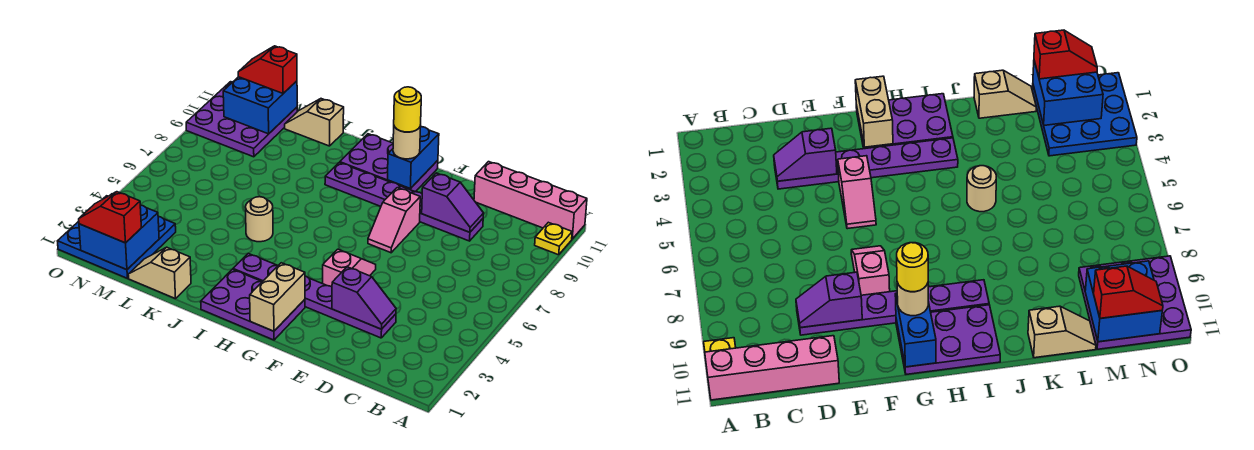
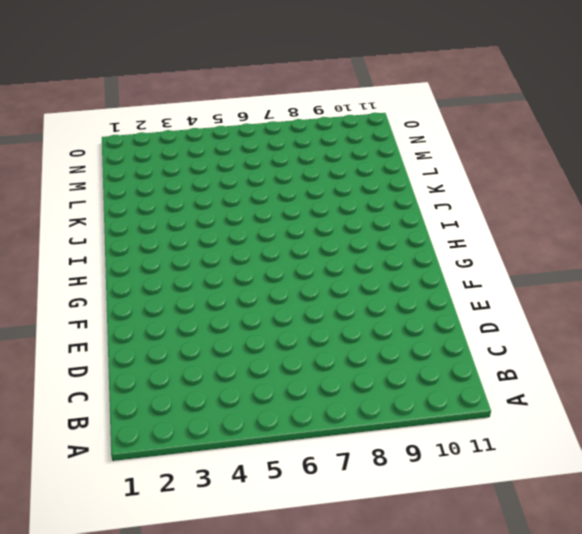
none -> yellow plate A10 level 1
none -> pink brick A11:D11 level 1
none -> purple plate D3:I3 level 1

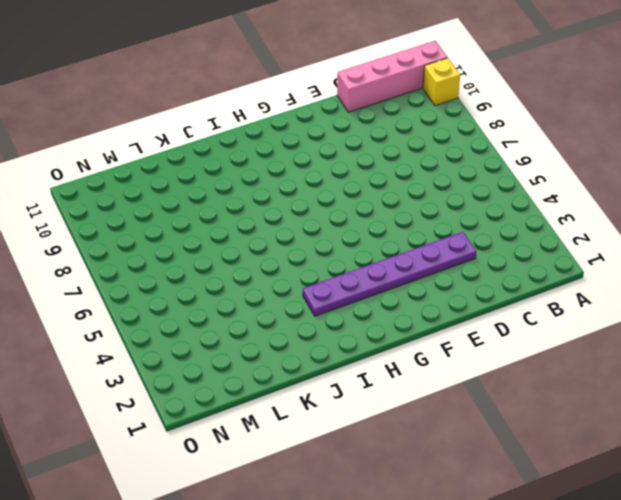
yellow brick A10 level 1 -> yellow plate A10 level 1
none -> purple plate D9:I9 level 1
none -> pink slope F4:F5 level 1 top 4
none -> pink slope F7:F8 level 1 top 8

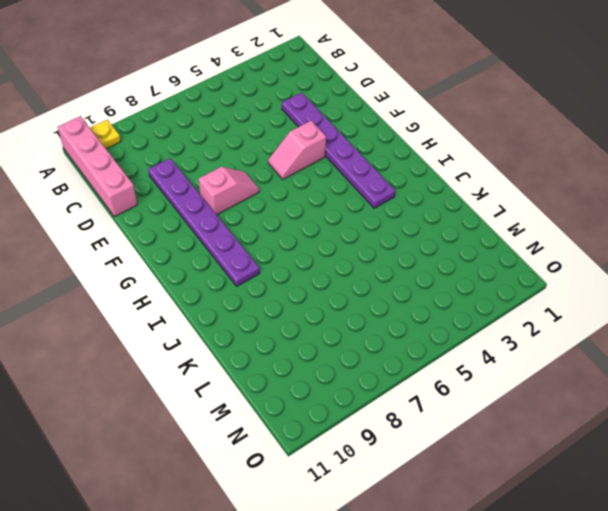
none -> purple plate G1:I2 level 1
none -> purple plate G10:I11 level 1
none -> tan round brick J5 level 1

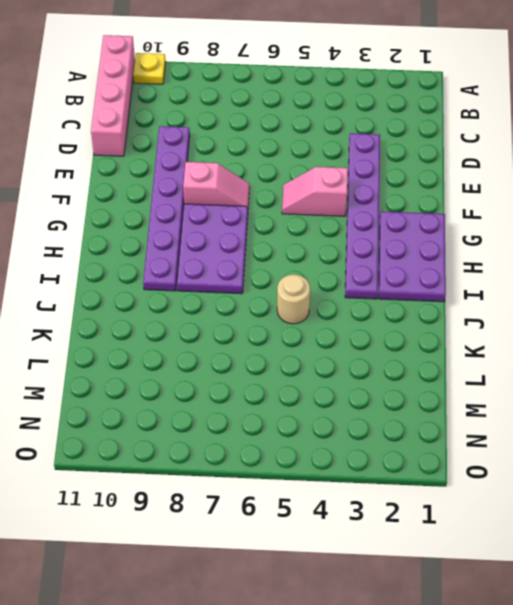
purple plate G7:I8 level 1 -> purple plate G10:I11 level 1
none -> tan slope K1:L1 level 1 top K
none -> tan slope K11:L11 level 1 top K
none -> blue plate M1:O3 level 1

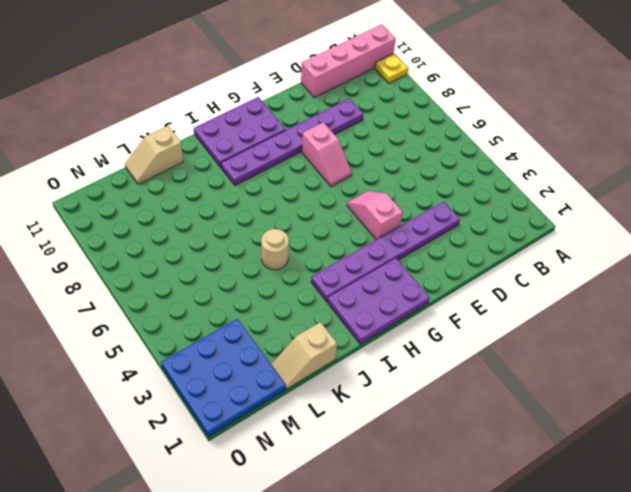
none -> purple plate M9:O11 level 1
none -> purple slope D3:E3 level 2 top E
none -> purple slope D9:E9 level 2 top E

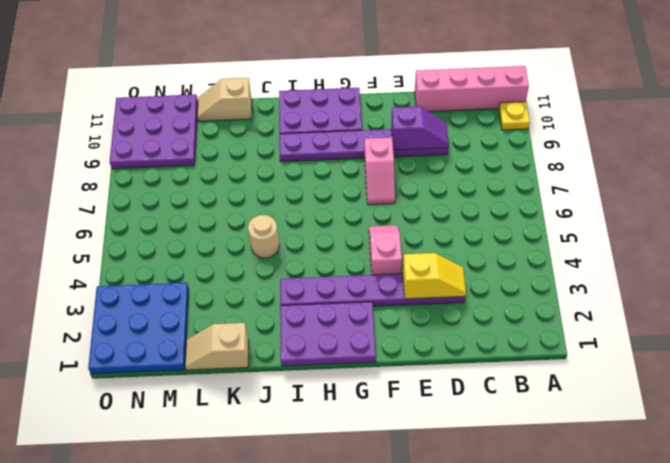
yellow slope D3:E3 level 2 top E -> purple slope D3:E3 level 2 top E
none -> tan brick G1:G2 level 2
none -> blue brick G10:G11 level 2
none -> blue brick M1:N2 level 2

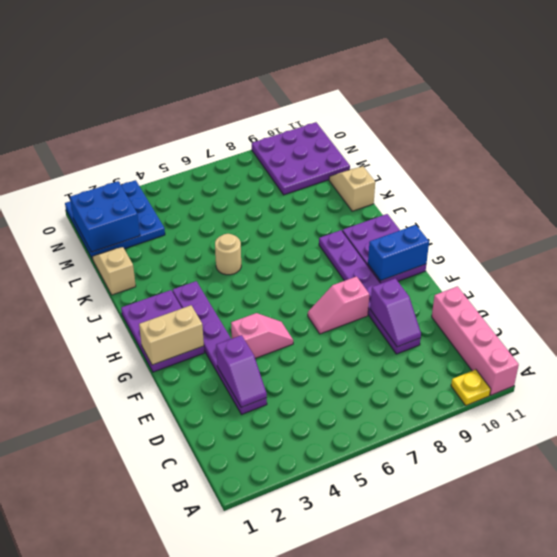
none -> blue brick M10:N11 level 2
none -> tan round brick G10 level 3
none -> red slope M1:N1 level 3 top M

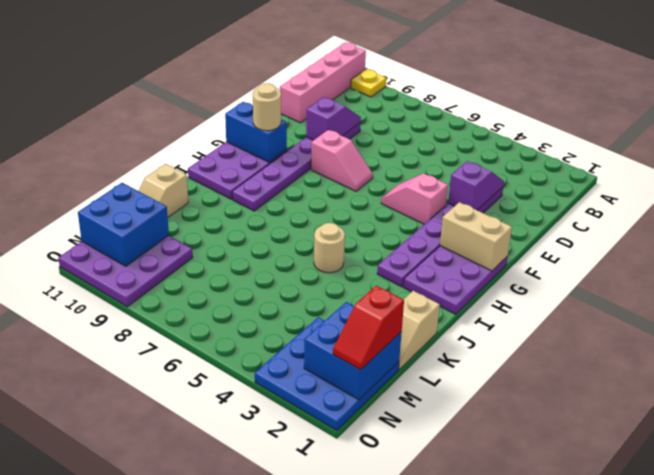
none -> red slope M11:N11 level 3 top M
none -> yellow round brick G10 level 4

